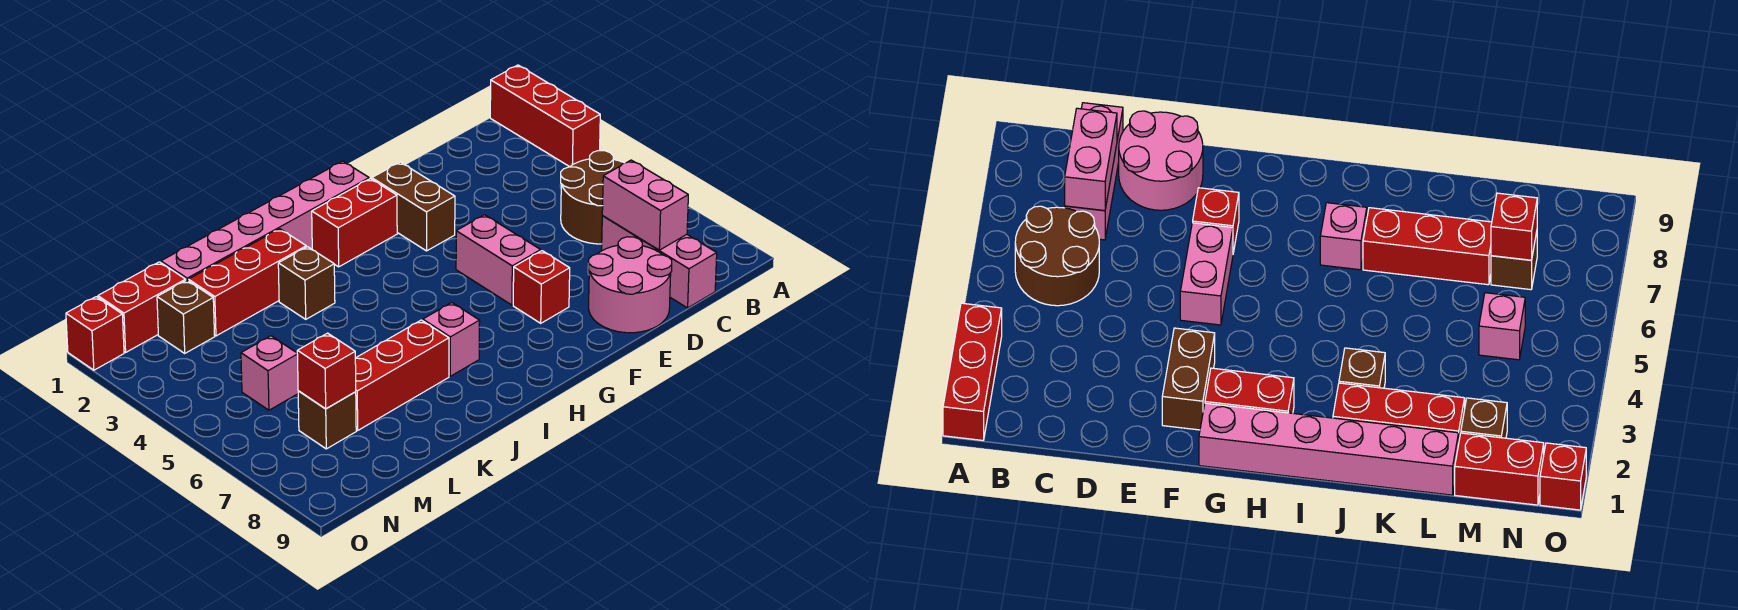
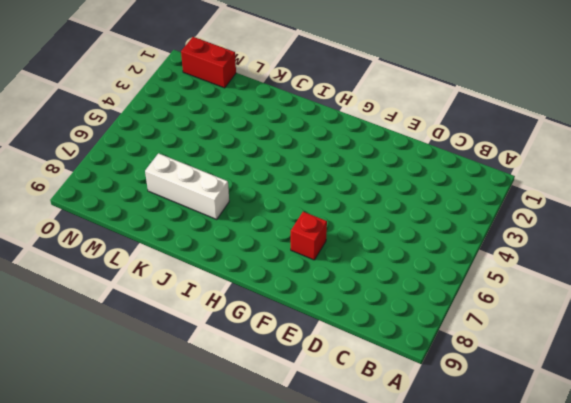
white brick J7:L7 level 1 -> red brick J7:L7 level 1
none -> red brick A1:A3 level 1
none -> brown round brick B5:C6 level 1
none -> pink brick C7:C9 level 1

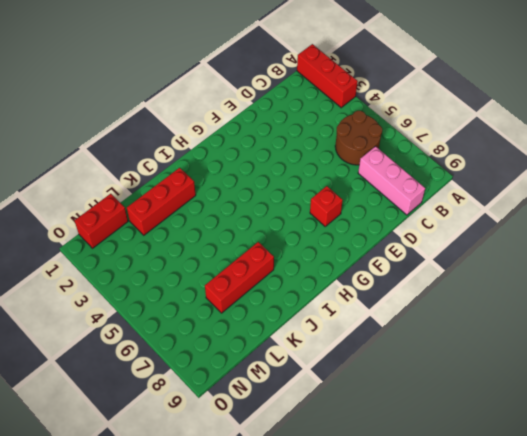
none -> pink round brick D8:E9 level 1
none -> brown brick F2:F3 level 1
none -> pink brick F5:F6 level 1

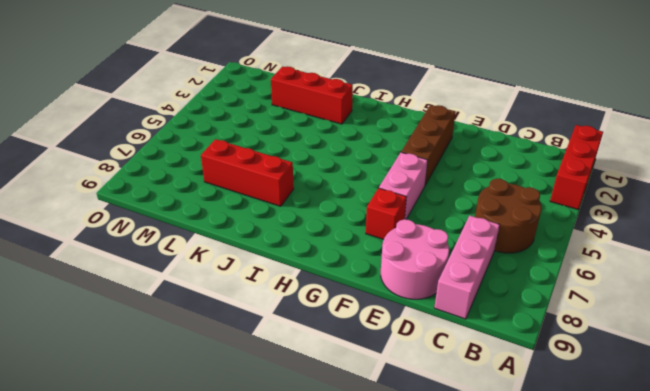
brown brick F2:F4 level 1 -> brown brick F2:F3 level 1
none -> pink brick G1:L1 level 1
none -> red brick G2:H2 level 1
none -> pink brick I7 level 1

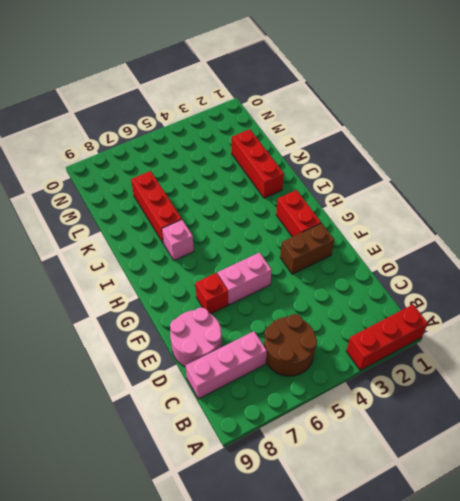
none -> pink brick G1:L1 level 1
none -> brown brick J3 level 1
none -> red brick M1:N1 level 1

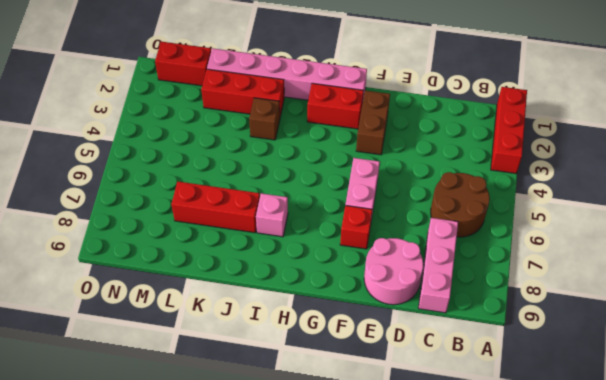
none -> brown brick M2 level 1
none -> pink brick M5 level 1
none -> brown brick M7 level 1

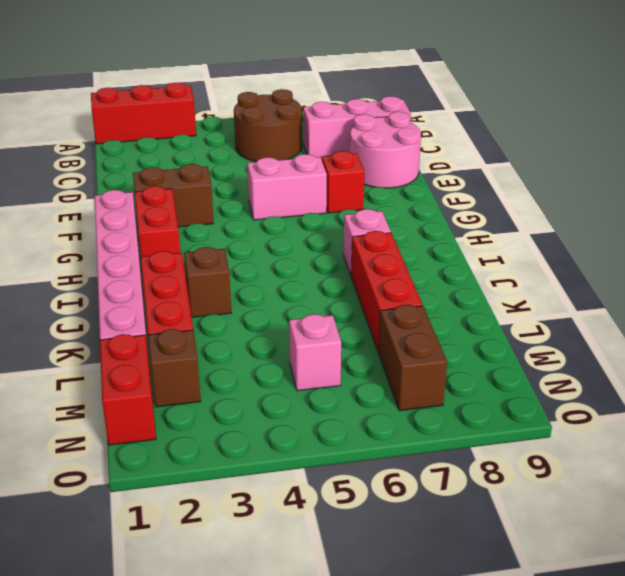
brown brick M7:N7 level 1 -> brown brick M7 level 1
none -> red brick O1 level 1
none -> pink brick C7:C8 level 2
none -> red brick M7 level 2

